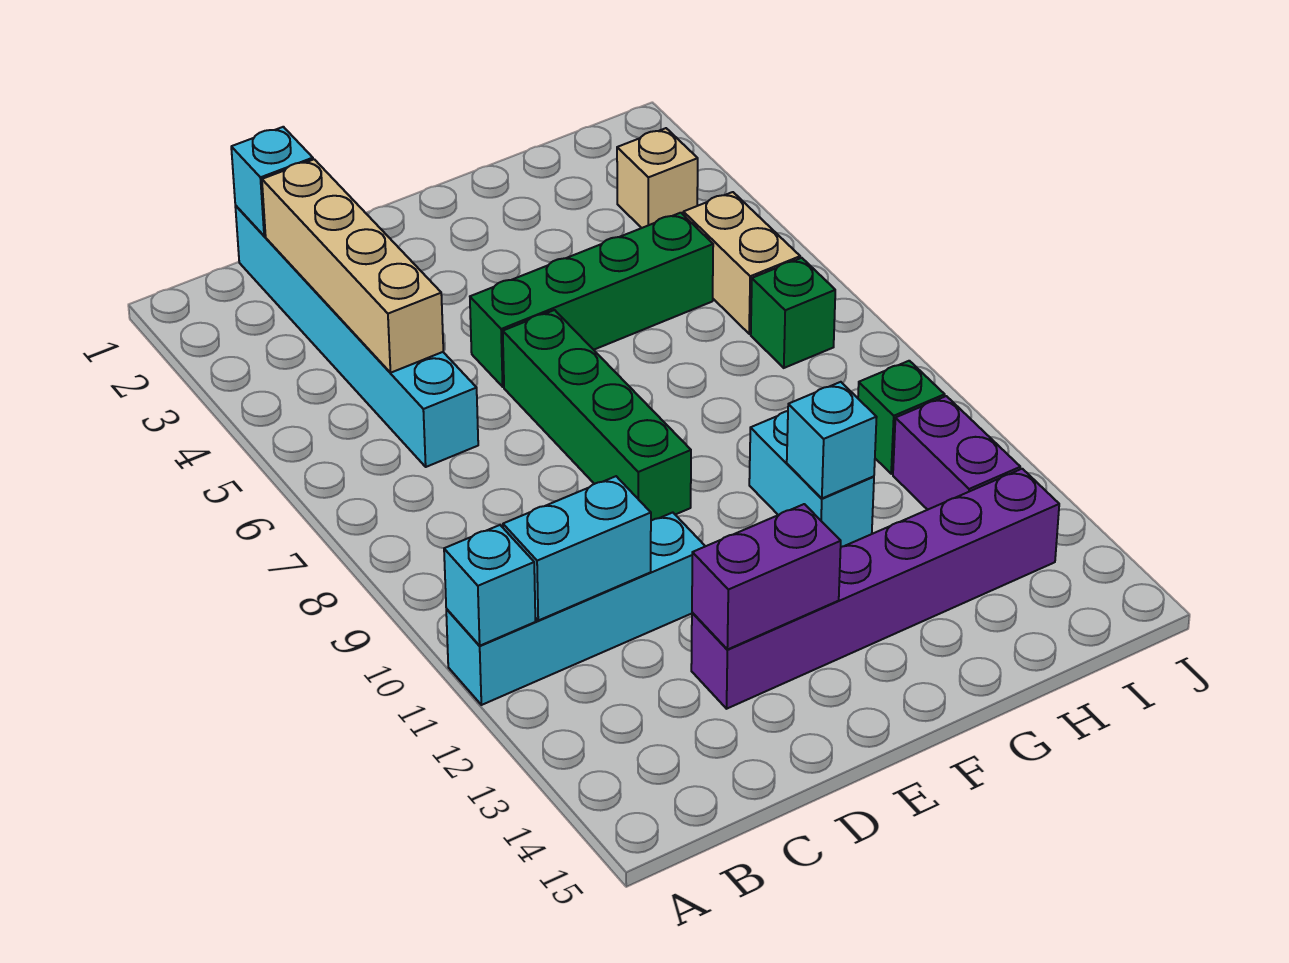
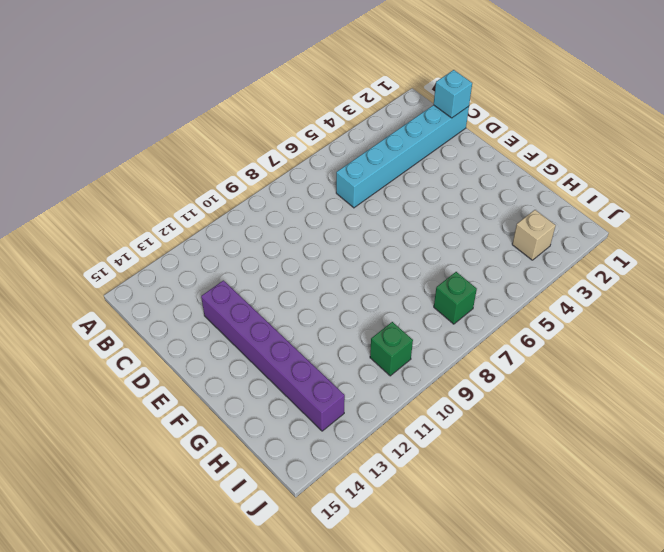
none -> cyan brick A11:D11 level 1
none -> green brick E5:H5 level 1
none -> green brick E6:E9 level 1

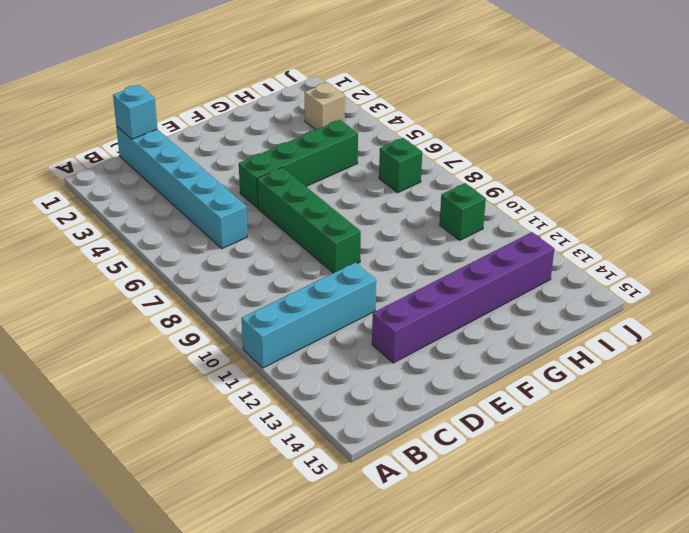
none -> cyan brick G10:G11 level 1
none -> tan brick I5:I6 level 1
none -> purple brick I11:I12 level 1

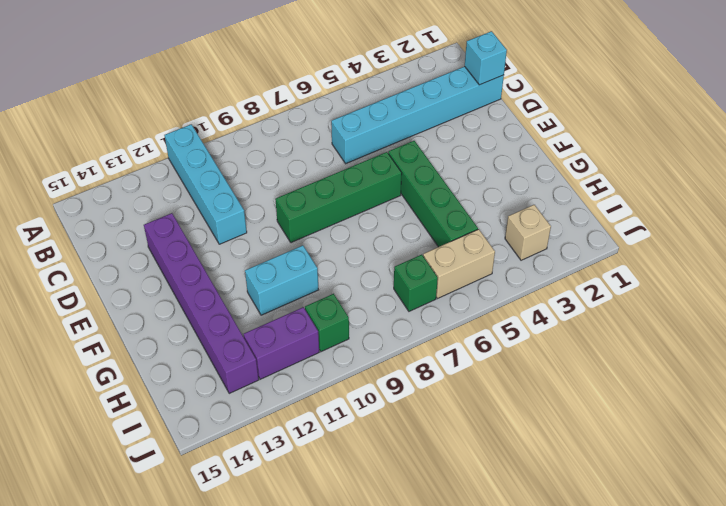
none -> cyan brick A11 level 2
none -> cyan brick B11:C11 level 2
none -> tan brick C2:C5 level 2

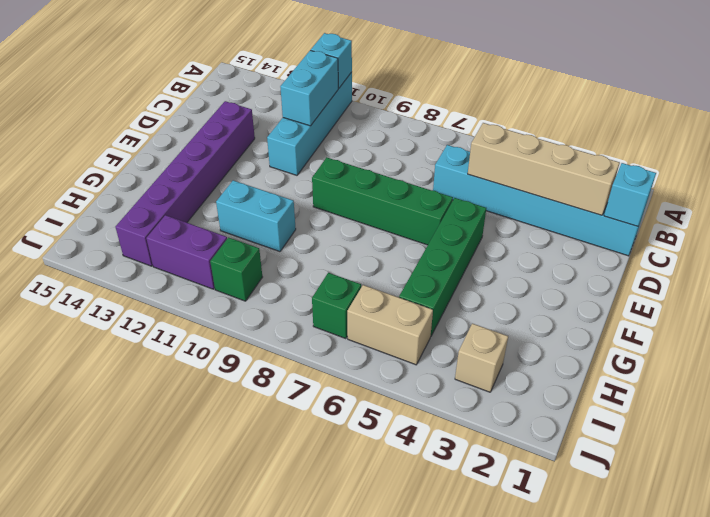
none -> purple brick D13:E13 level 2
none -> cyan brick G11 level 2

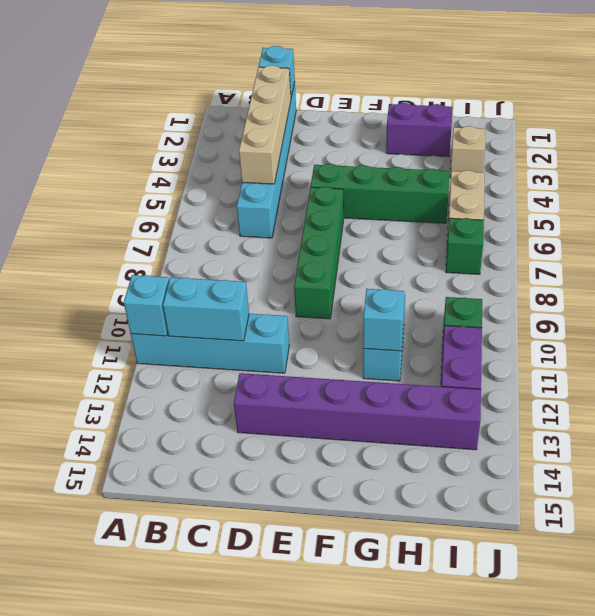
purple brick G2:H2 level 1 -> purple brick D13:E13 level 2

